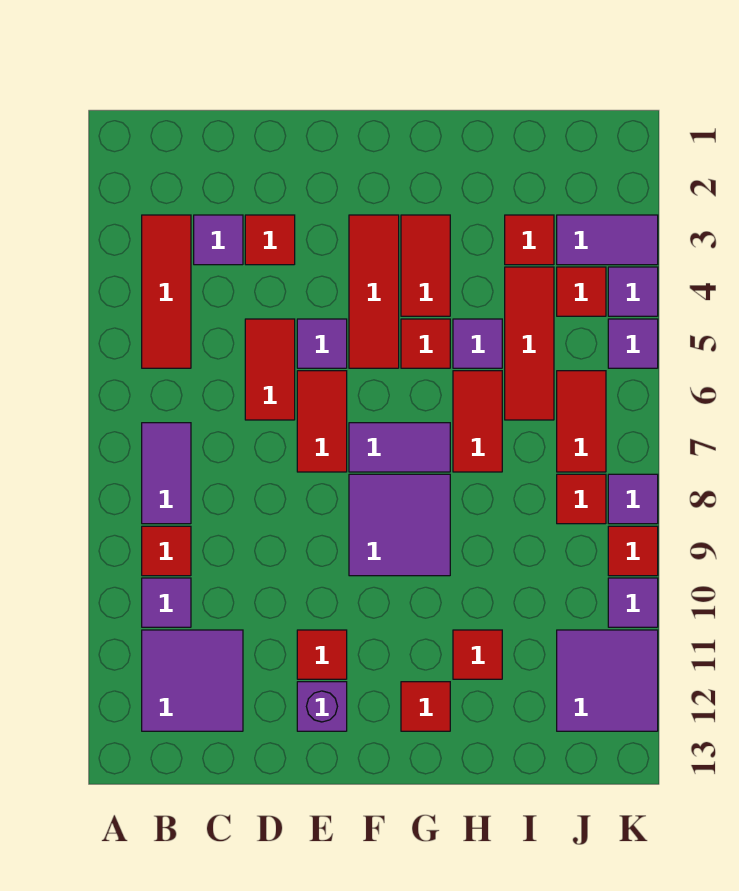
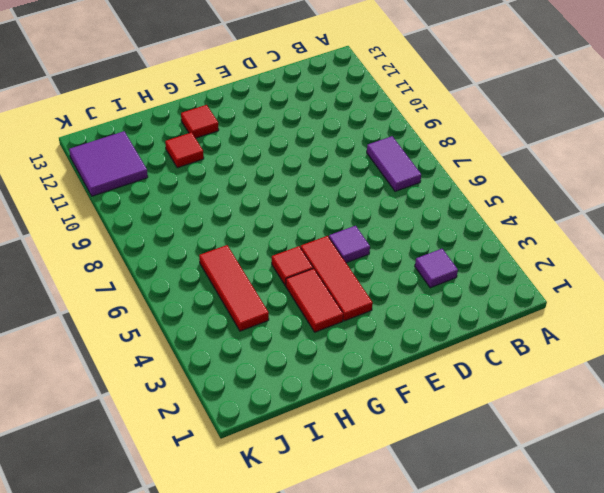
none -> red tile B3:B5 level 1
none -> red tile B9 level 1
none -> purple tile B10 level 1
none -> purple tile B11:C12 level 1

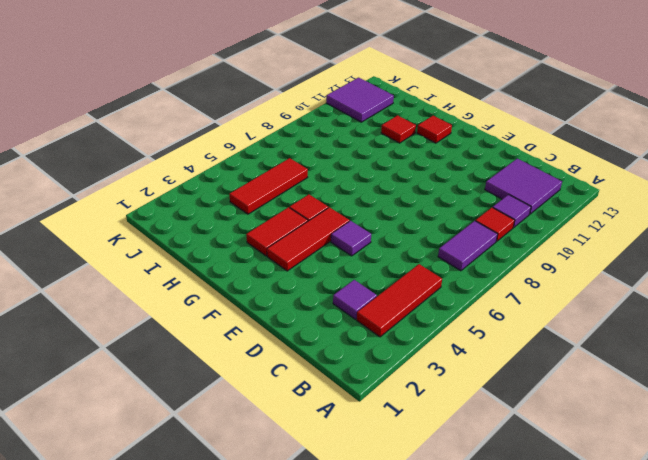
none -> red tile D3 level 1
none -> red tile D5:D6 level 1
none -> red tile E6:E7 level 1
none -> red tile E11 level 1

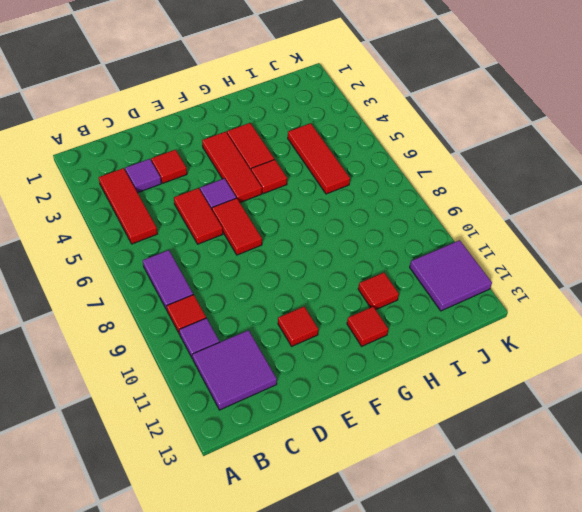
none -> purple brick E12 level 1
none -> purple tile F7:G7 level 1
none -> purple tile F8:G9 level 1
none -> purple tile H5 level 1

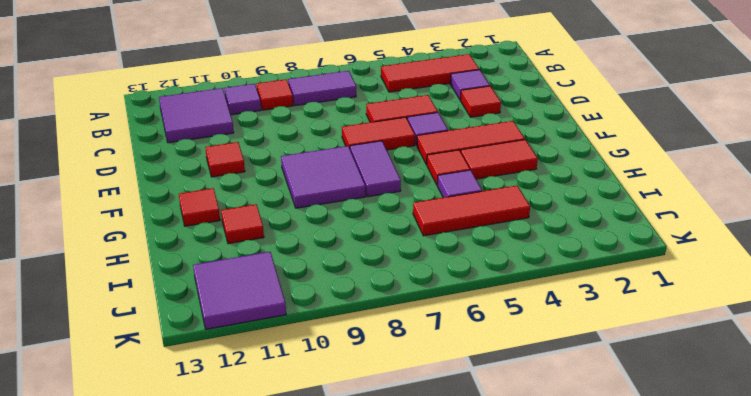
none -> purple brick E12 level 1
none -> red tile H6:H7 level 1
none -> red tile I3 level 1
none -> purple tile J3:K3 level 1

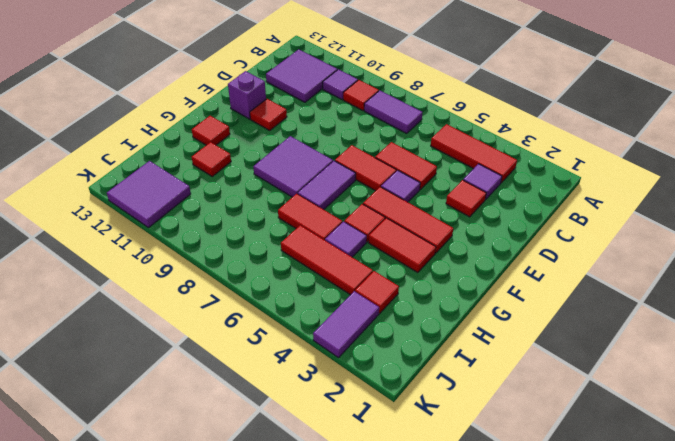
none -> red tile J4 level 1
none -> red tile J6:J7 level 1
none -> red tile J8 level 1
none -> purple tile K4 level 1

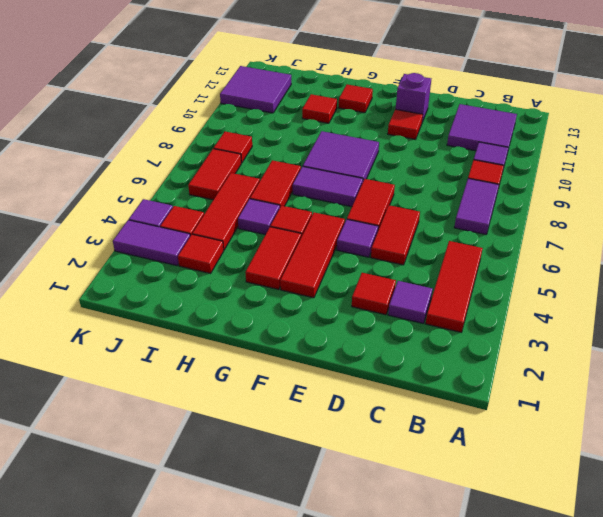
none -> purple tile K5 level 1
none -> purple tile K8 level 1
none -> red tile K9 level 1
none -> purple tile K10 level 1

